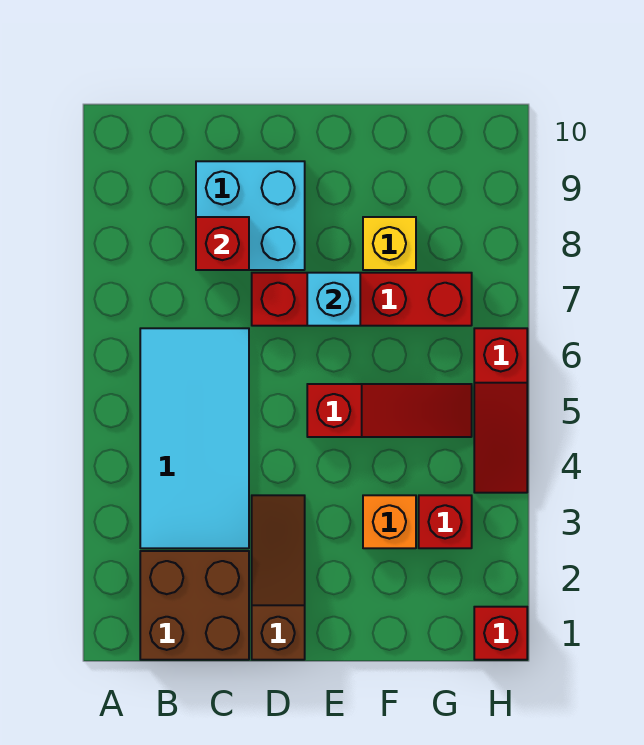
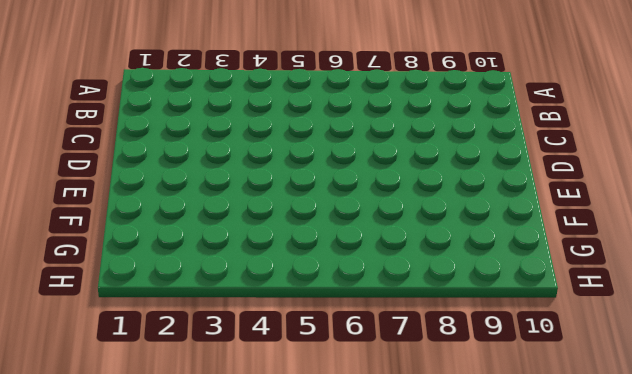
none -> brown brick B1:C2 level 1
none -> cyan tile B3:C6 level 1
none -> cyan brick C8:D9 level 1

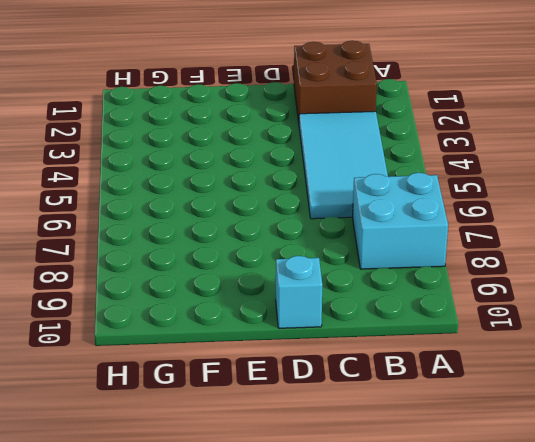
cyan brick A7:B8 level 1 -> cyan brick C8:D9 level 1
cyan brick D10 level 1 -> cyan brick E7 level 2
none -> brown slope D1:D3 level 1 top 1
none -> red brick D7:G7 level 1
none -> red slope E5:G5 level 1 top E

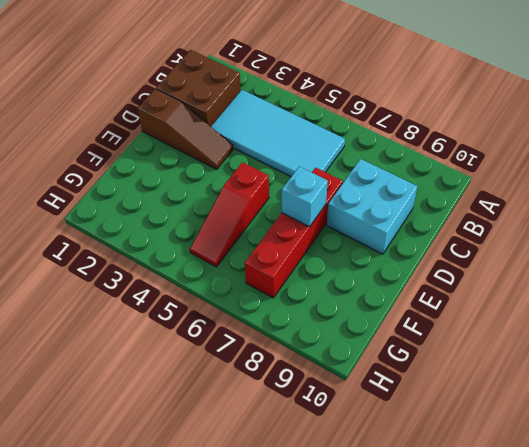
none -> orange brick F3 level 1
none -> yellow brick F8 level 1
none -> red brick G3 level 1

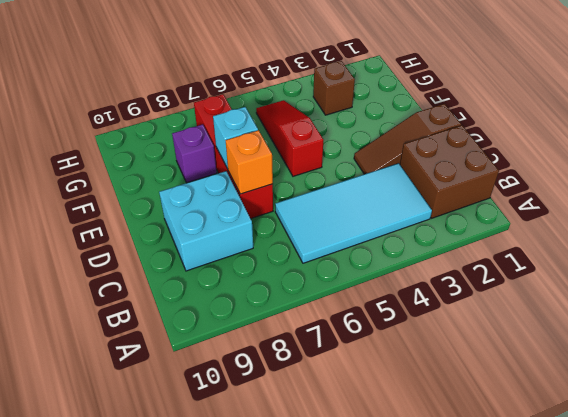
orange brick D7 level 2 -> orange brick F3 level 1
purple brick F8 level 1 -> yellow brick F8 level 1
brown brick G3 level 1 -> red brick G3 level 1
none -> red brick H1 level 1
none -> red slope H4:H6 level 1 top 6
none -> red brick C8 level 2

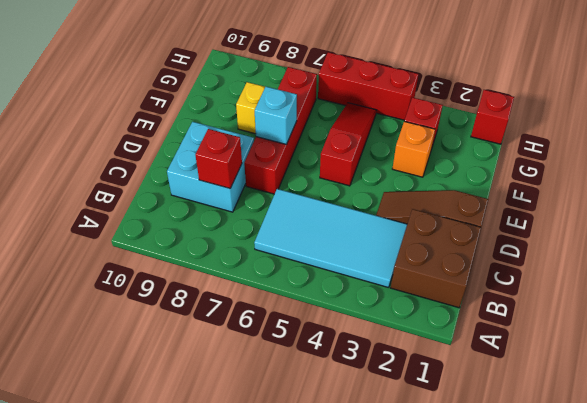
red brick H4:H6 level 1 -> red slope H4:H6 level 1 top 6

